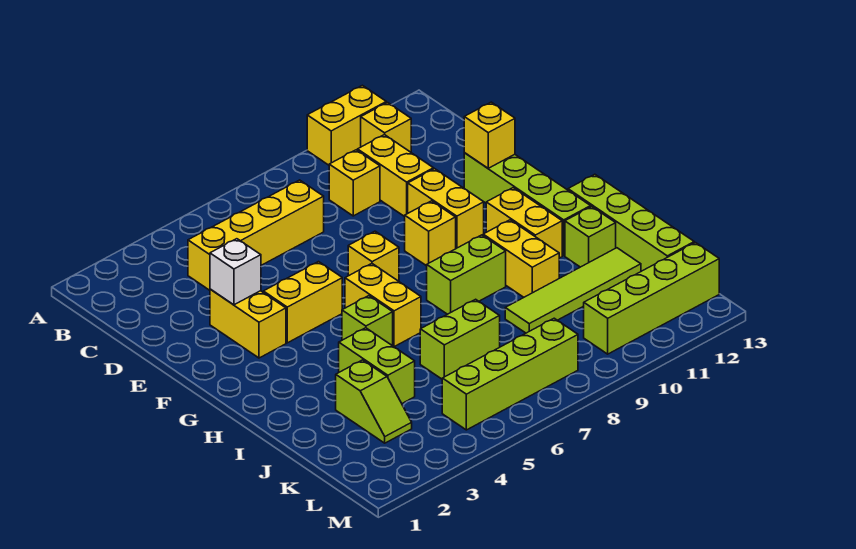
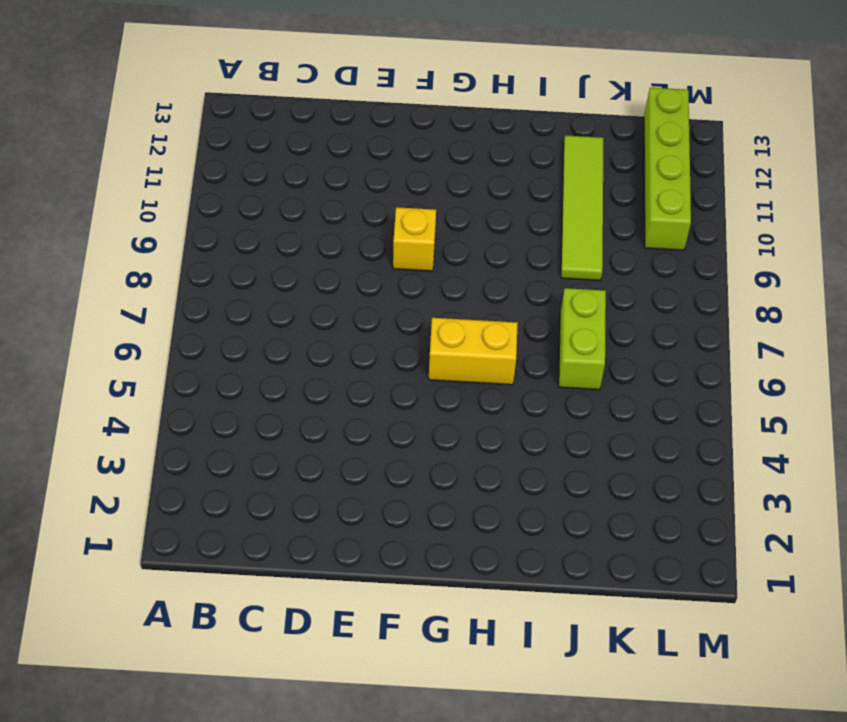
none -> yellow brick A10:A11 level 1
none -> yellow brick B11 level 1
none -> yellow brick C4:C7 level 1

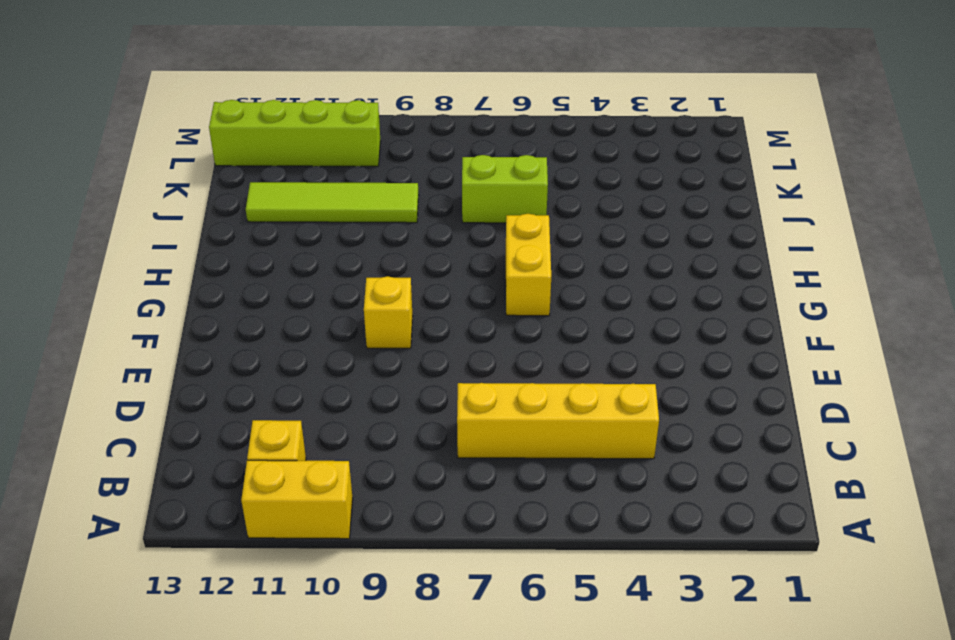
none -> yellow brick C9 level 1
none -> yellow brick C10:D10 level 1
none -> yellow brick E3:F3 level 1

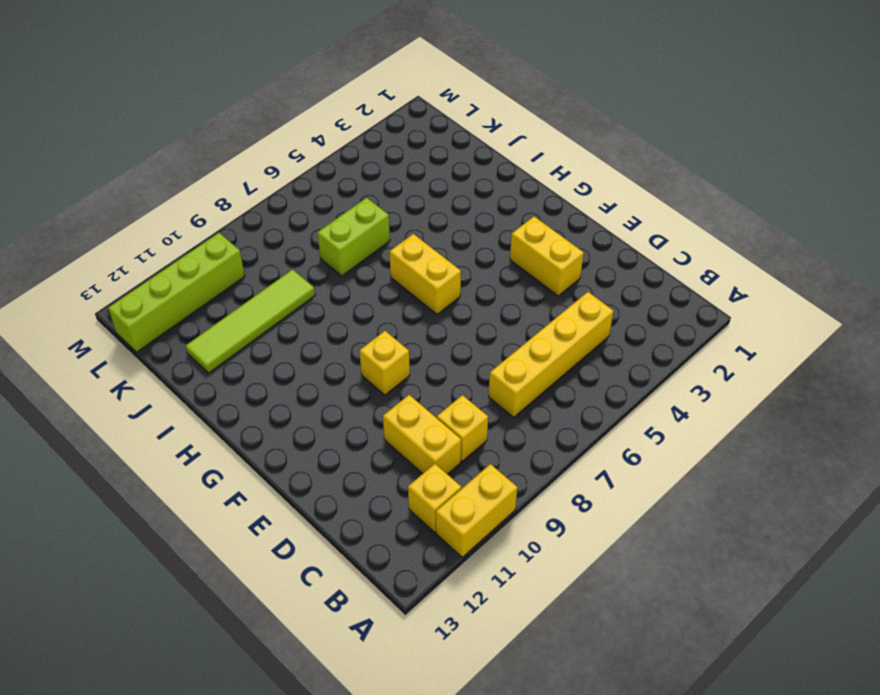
none -> yellow brick E10:F10 level 1
none -> lime brick E12:H12 level 1
none -> yellow brick F4:F5 level 1

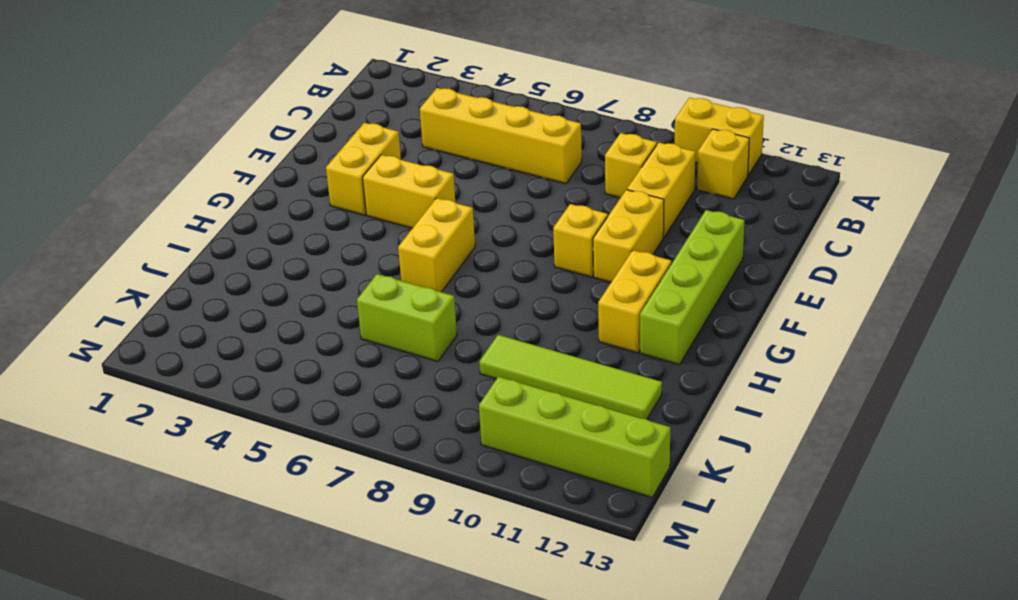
none -> yellow brick F7 level 1
none -> lime brick H5 level 1
none -> lime brick H8:H9 level 1

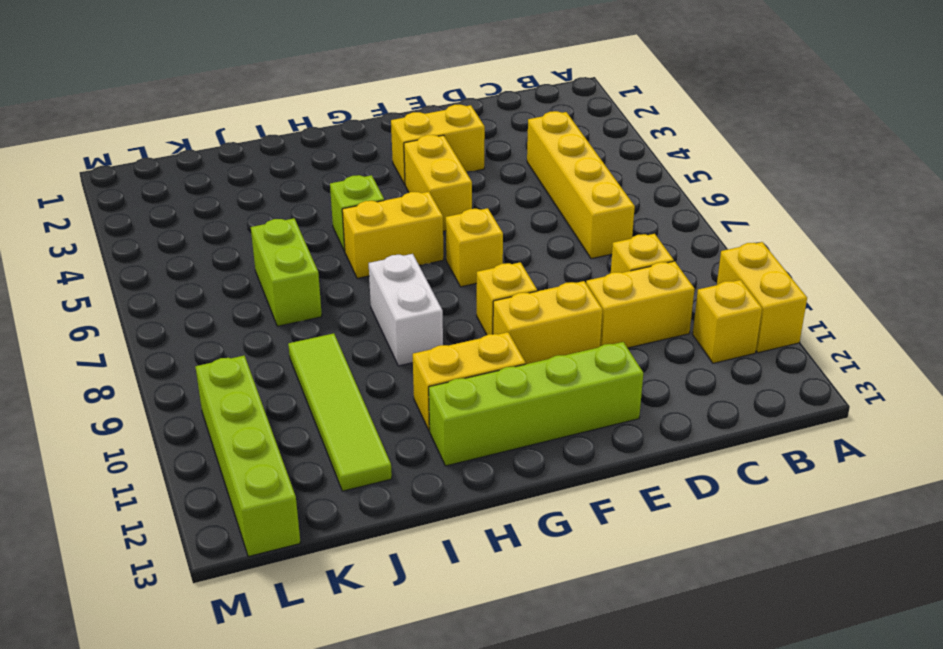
white brick H8:H9 level 1 -> lime brick H8:H9 level 1
none -> yellow brick H10:I10 level 1
none -> lime brick H13:K13 level 1
none -> lime brick I4:J4 level 1

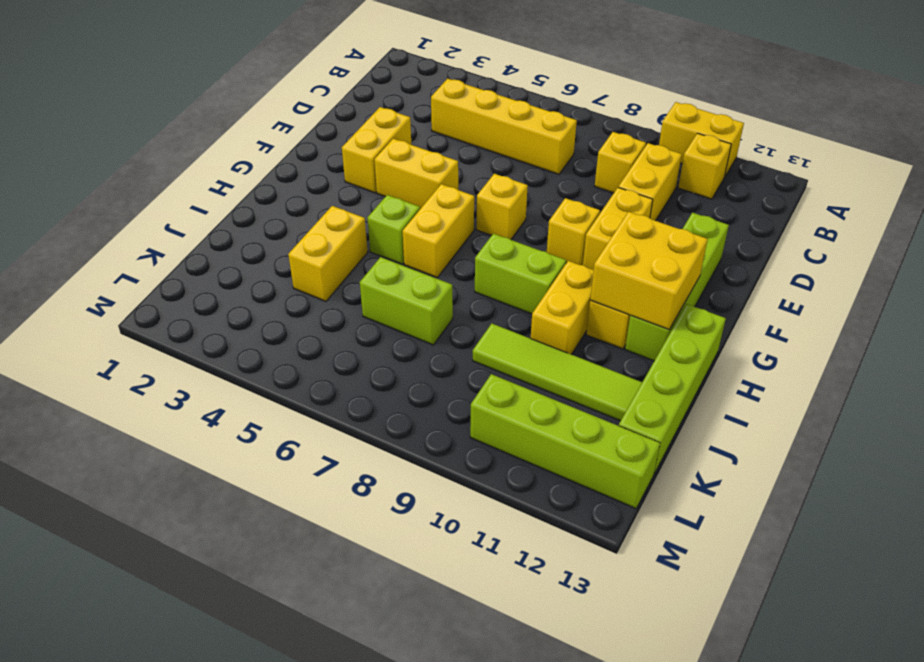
yellow brick G11:H12 level 2 -> none
yellow brick I4:J4 level 1 -> lime brick I4:J4 level 1
none -> lime brick I12 level 1
none -> lime slope J3:K3 level 1 top J
none -> lime brick L5:L8 level 1

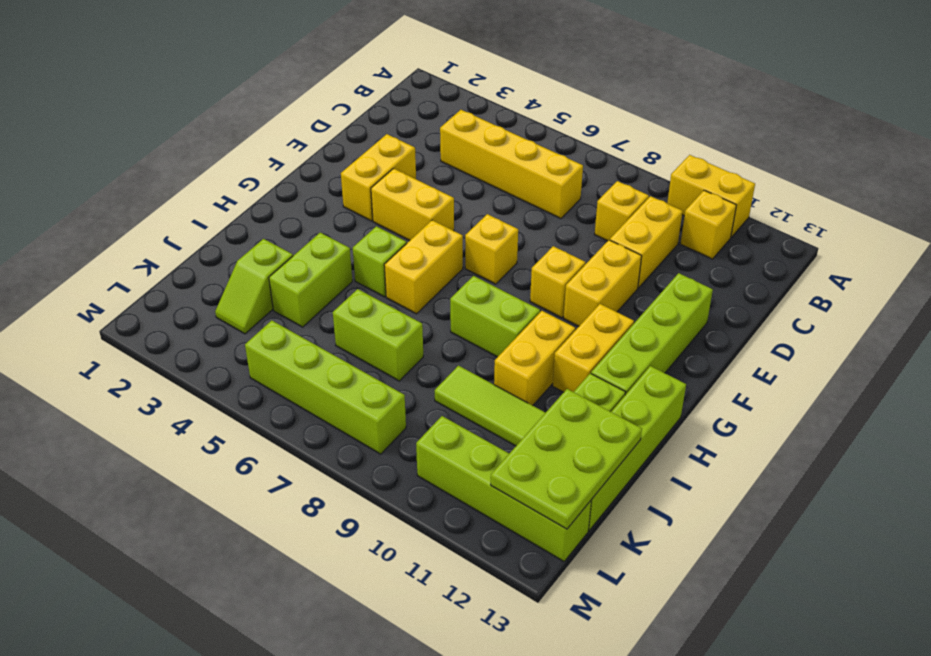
lime plate J12:L13 level 2 -> none
none -> white brick E3 level 2
none -> yellow brick E12 level 2

